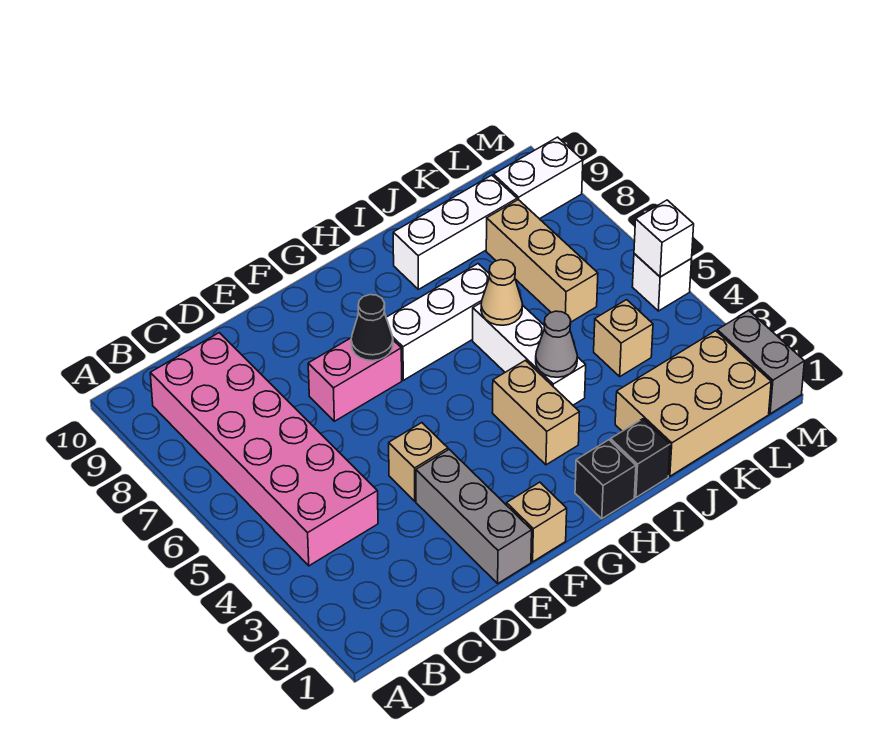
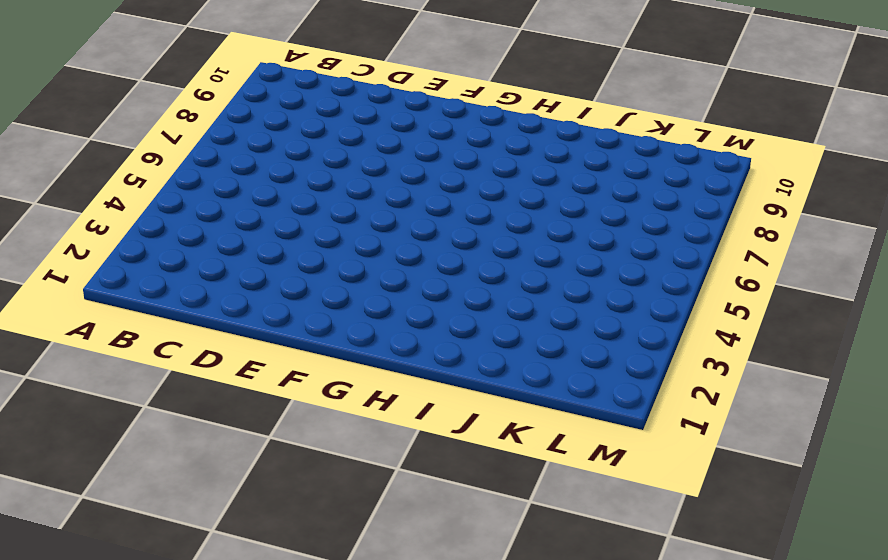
none -> pink brick B4:C9 level 1
none -> grey brick E1:E3 level 1
none -> tan brick E4 level 1

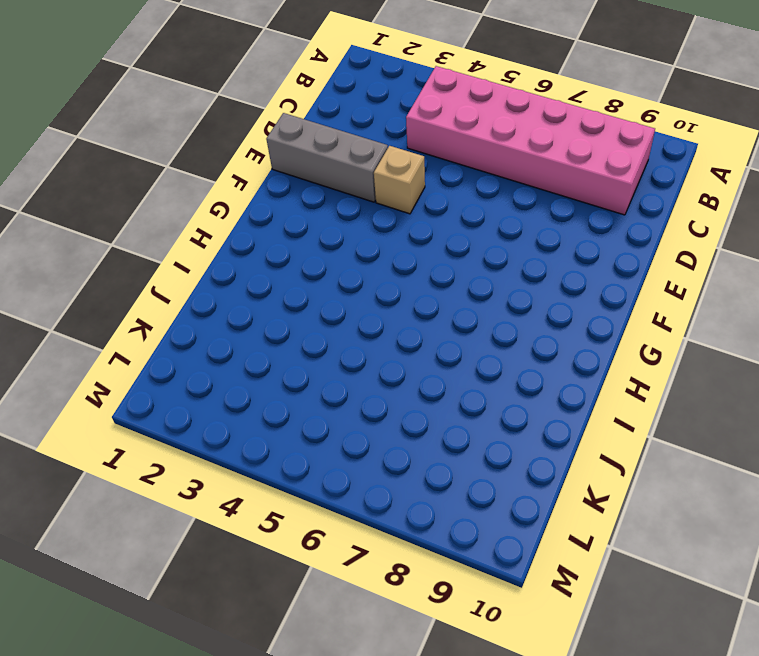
none -> pink brick E7:F7 level 1
none -> tan brick F1 level 1
none -> white brick G7:I7 level 1

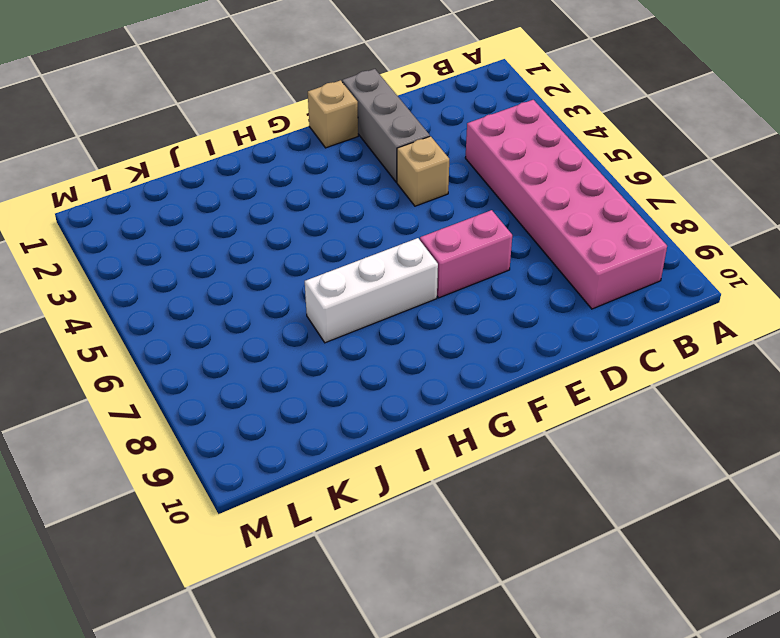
none -> black brick H1 level 1
none -> tan brick H3:H4 level 1
none -> black brick I1 level 1

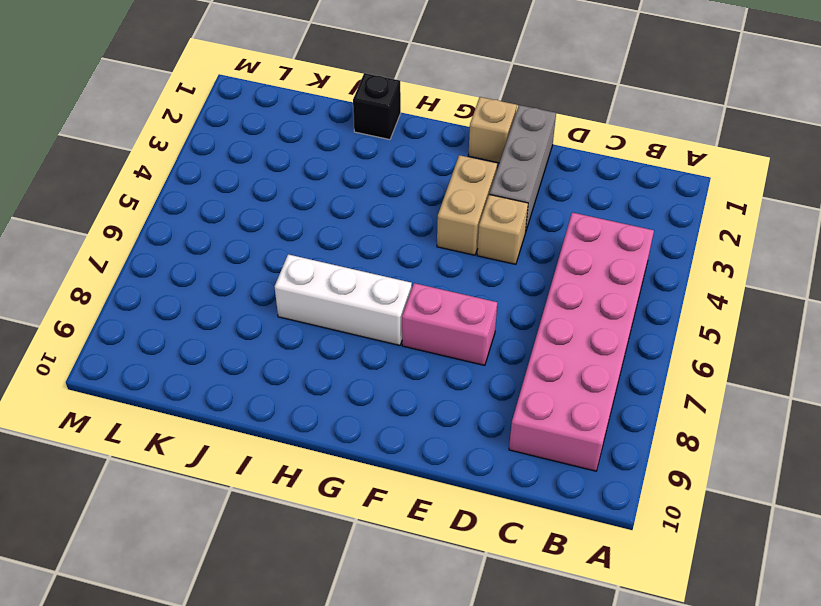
tan brick F3:F4 level 1 -> tan brick H3:H4 level 1
none -> black brick H1 level 1
none -> white brick I4:I6 level 1
none -> white brick I9:K9 level 1

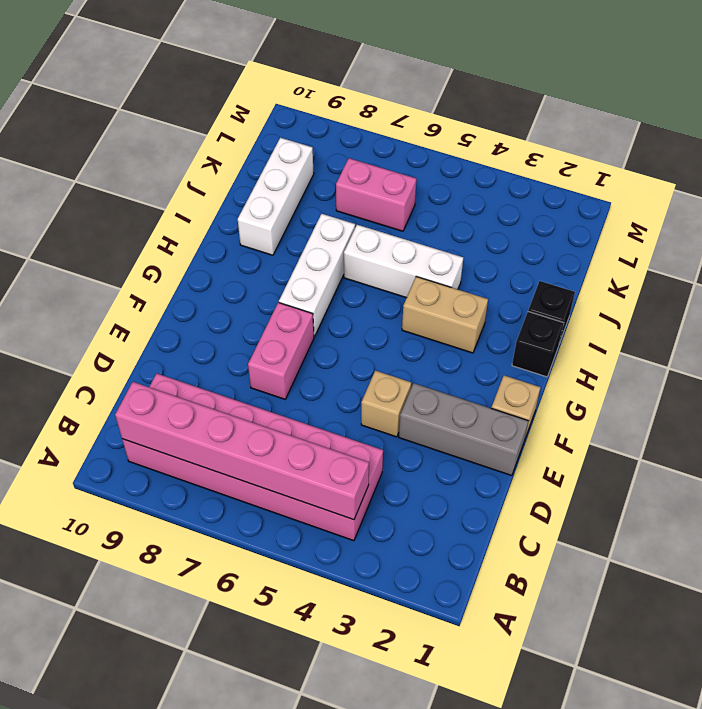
pink brick B4:B9 level 2 -> none
pink brick K6:K7 level 1 -> tan brick K6:K8 level 1
none -> tan brick J1:L2 level 1
none -> tan brick K4 level 1
none -> white brick L9:M9 level 1

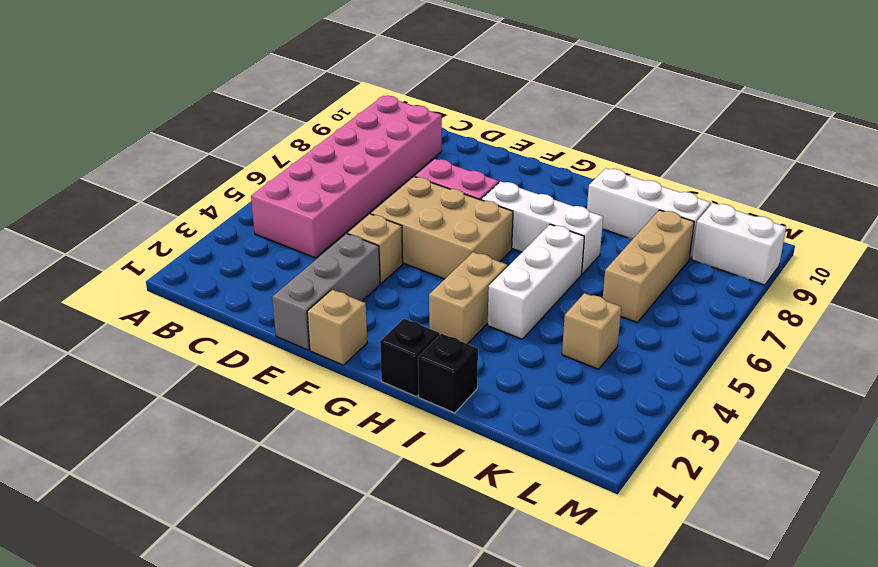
tan brick E5:G6 level 1 -> tan brick J1:L2 level 1
none -> grey brick M1:M2 level 1
none -> white brick M5 level 1
none -> black cone F7 level 2

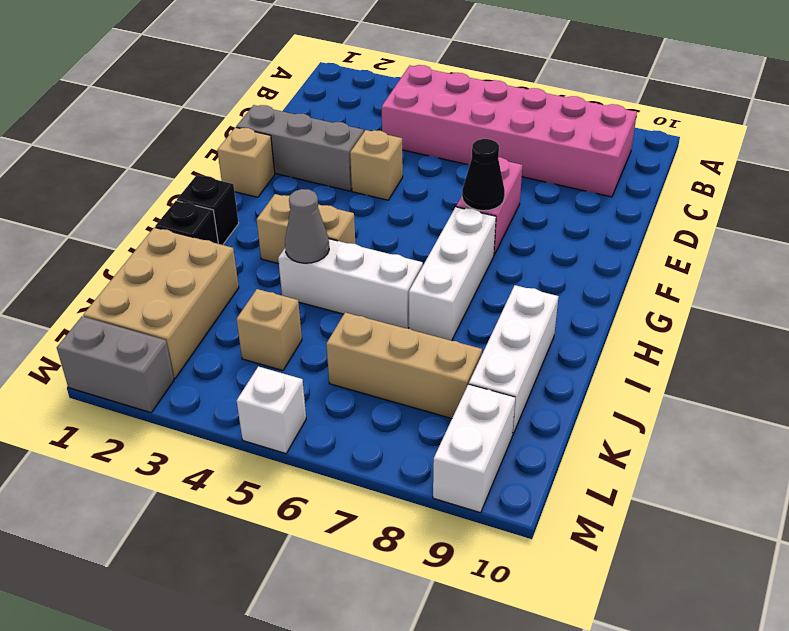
none -> tan cone I6 level 2
none -> white brick M5 level 2

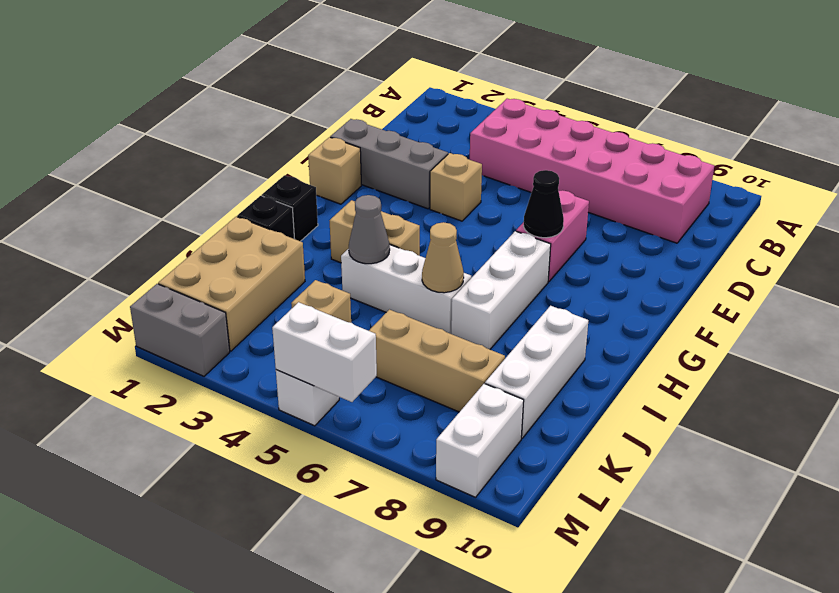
white brick M5:M6 level 2 -> white brick M5 level 2

